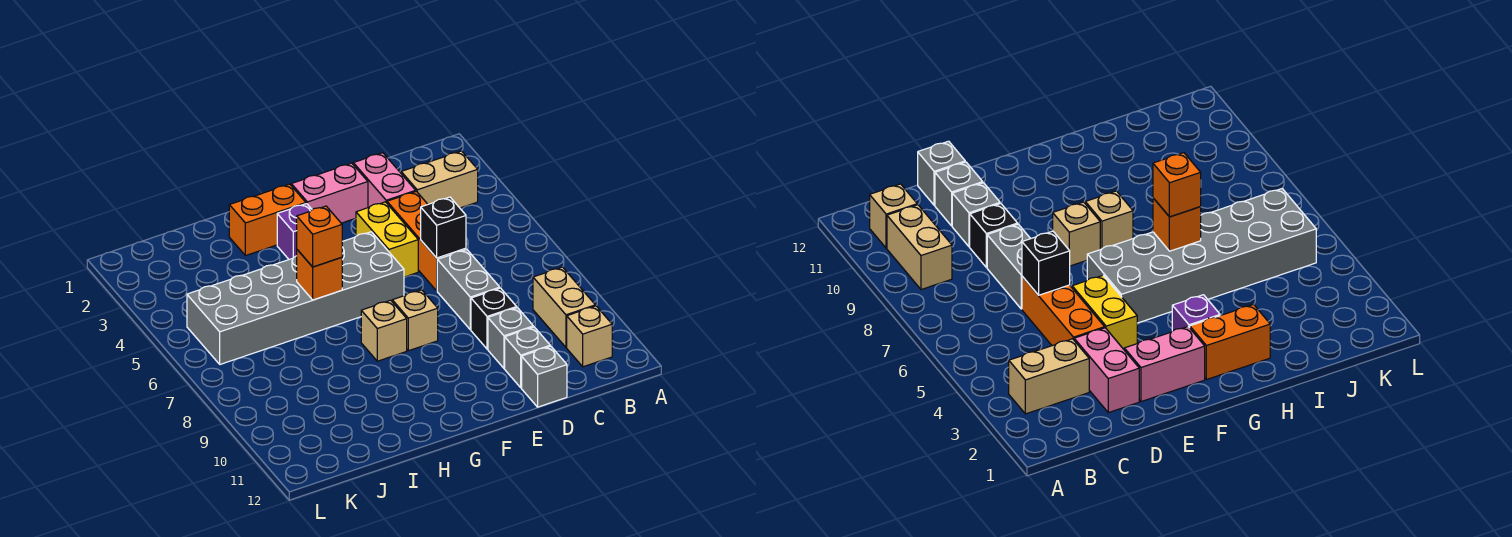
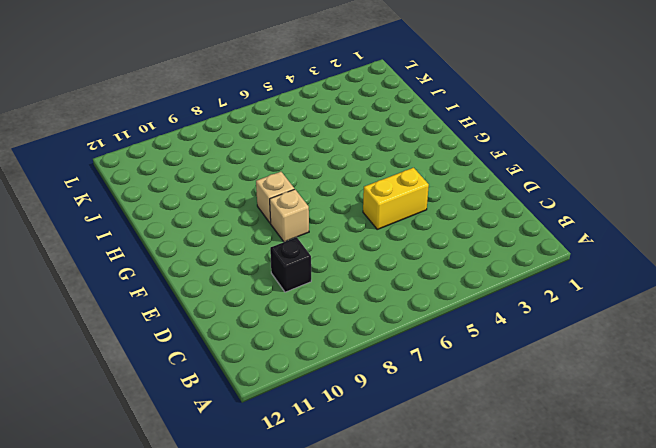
none -> tan brick B3:C3 level 1
none -> tan brick B9:B10 level 1
none -> tan brick B11 level 1

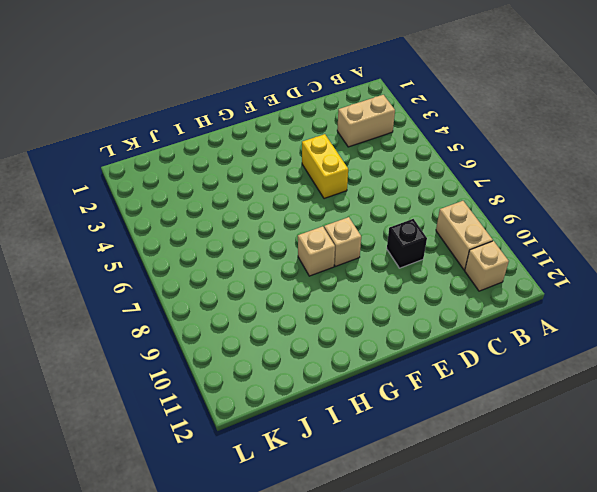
none -> pink brick D2:D3 level 1
none -> orange brick D4:D6 level 1
none -> grey brick D7:D8 level 1

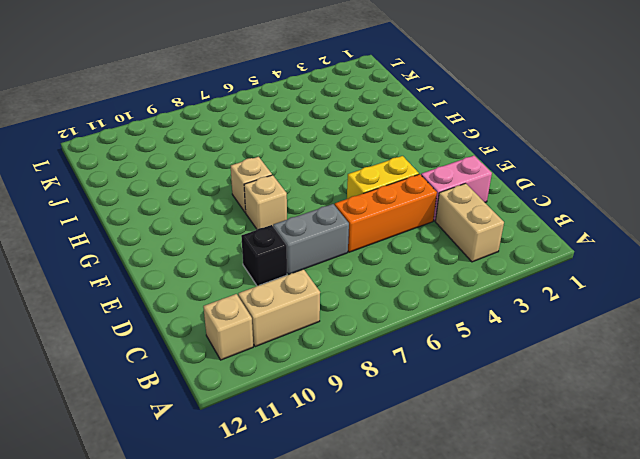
none -> grey brick D10 level 1
none -> grey brick D11 level 1
none -> grey brick D12 level 1

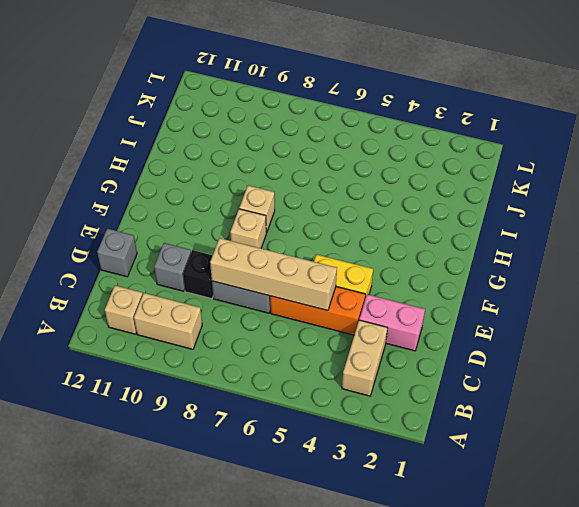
tan brick D5:D8 level 2 -> black brick D6 level 2
none -> grey brick D11 level 1
none -> pink brick E2:F2 level 1
none -> grey brick F5:K6 level 1

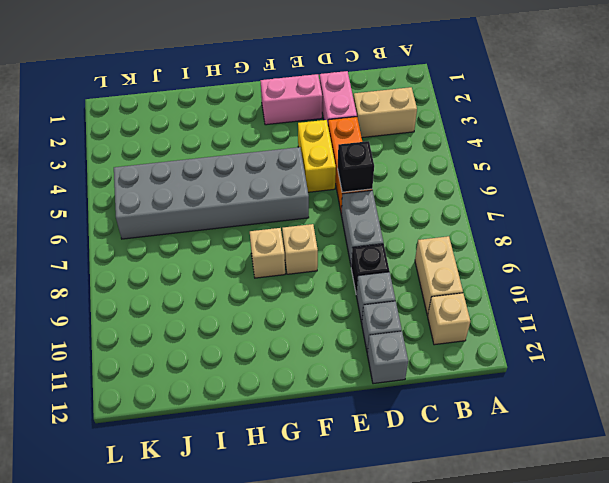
none -> orange brick G2:H2 level 1
none -> purple brick G3 level 1
none -> orange brick H6 level 2

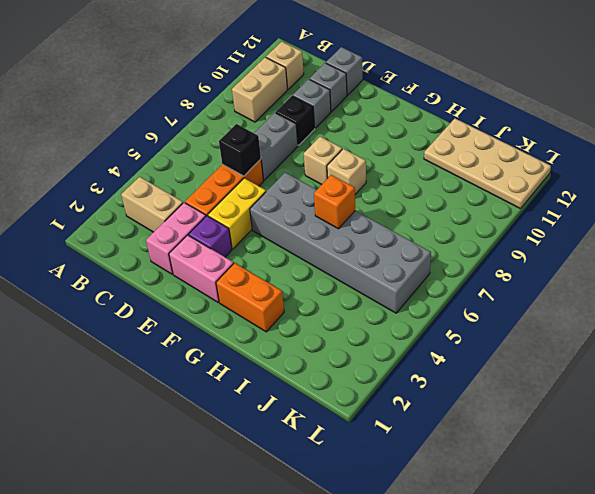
purple brick E3 level 1 -> purple brick G3 level 1
tan plate I11:L12 level 1 -> none
none -> orange brick H6 level 3

